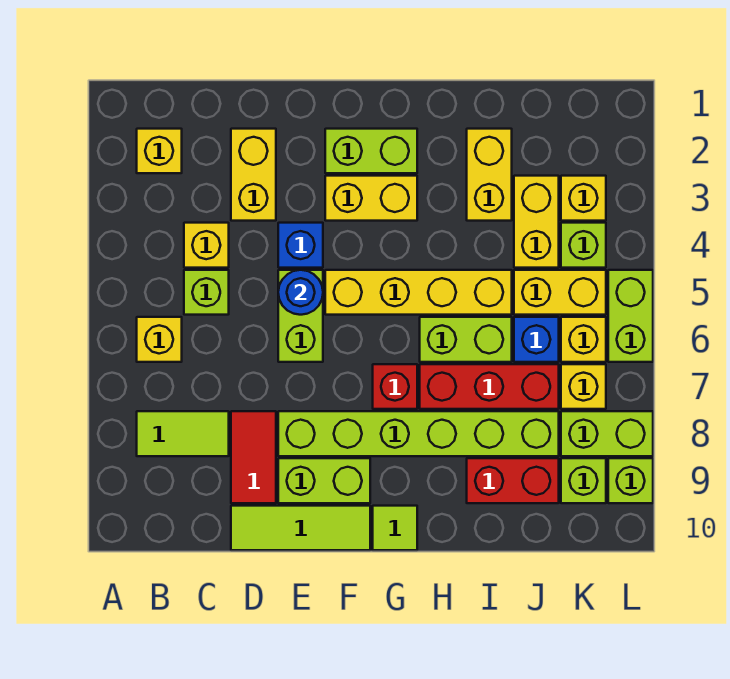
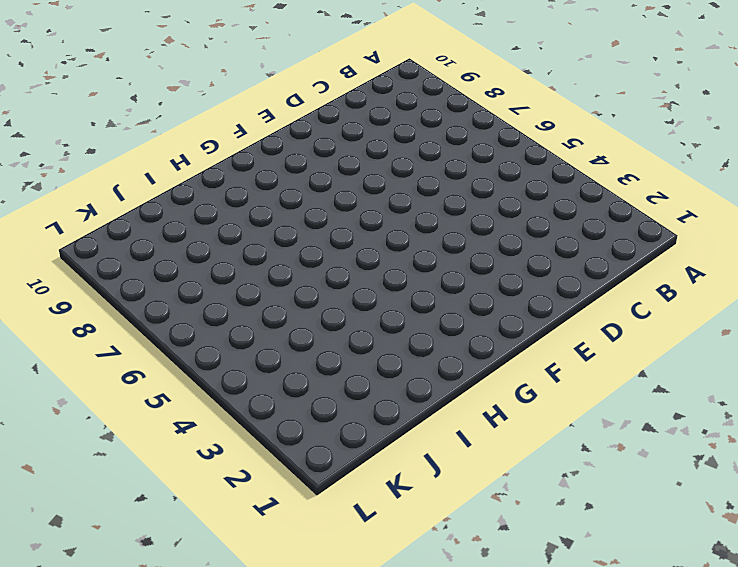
none -> yellow brick B2 level 1
none -> yellow brick B6 level 1
none -> lime tile B8:C8 level 1
none -> yellow brick C4 level 1

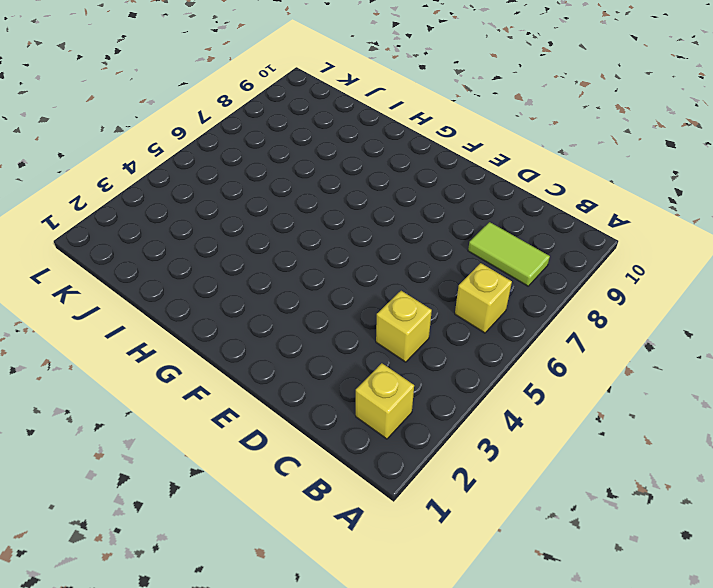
none -> lime brick C5 level 1
none -> yellow brick D2:D3 level 1
none -> red tile D8:D9 level 1
none -> lime tile D10:F10 level 1

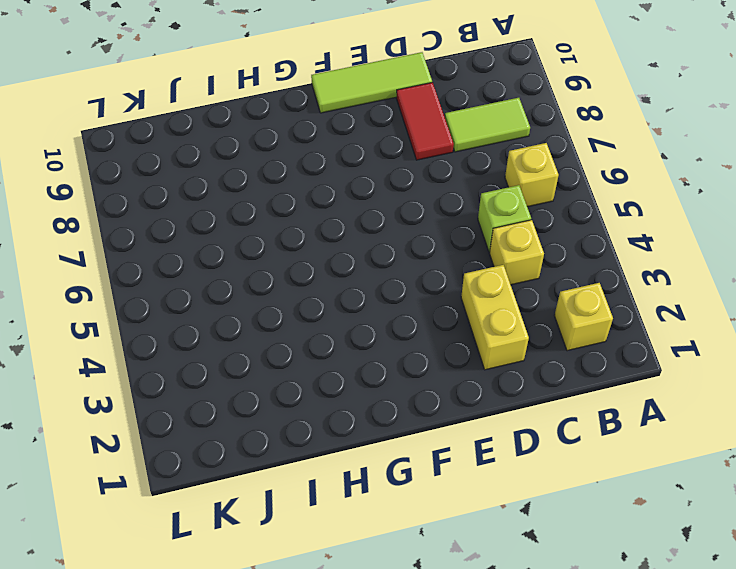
none -> blue brick E4 level 1
none -> lime brick E5:E6 level 1
none -> lime brick E8:J8 level 1
none -> lime brick E9:F9 level 1

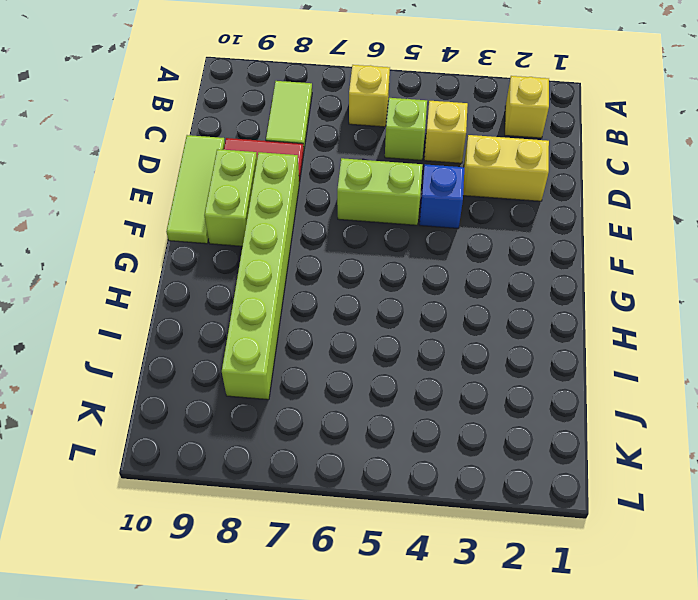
none -> lime brick F2:G2 level 1
none -> yellow brick F3:G3 level 1
none -> yellow brick F5:I5 level 1
none -> red brick G7 level 1

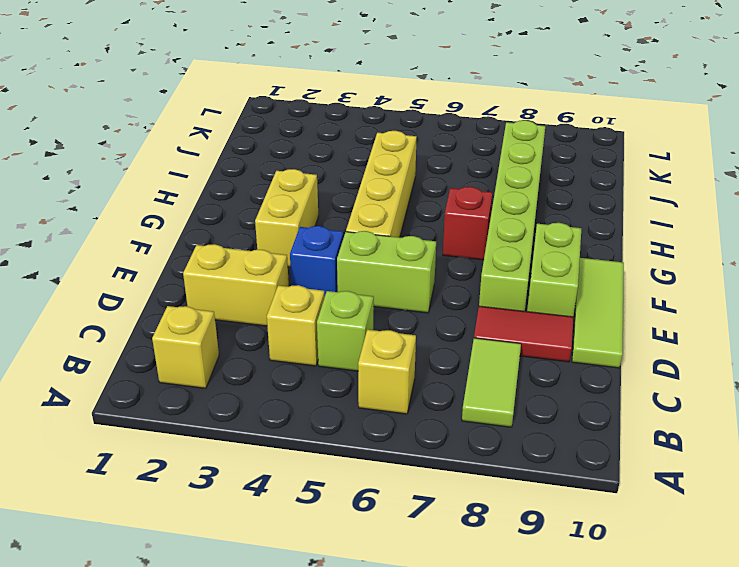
none -> lime brick F2:G2 level 1
none -> lime tile G10 level 1
none -> lime brick H6:I6 level 1
none -> red brick H7:J7 level 1

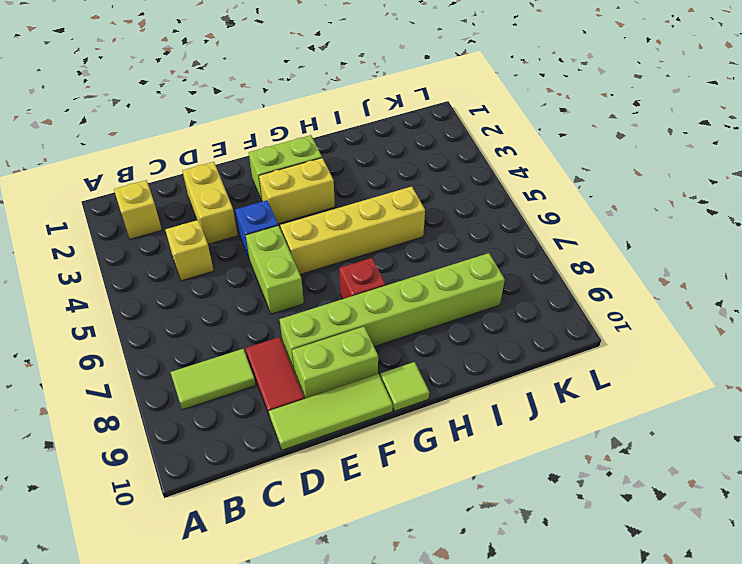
none -> yellow brick B6 level 1
none -> lime brick C5 level 1
none -> lime brick H6:I6 level 1
none -> red brick H7:J7 level 1

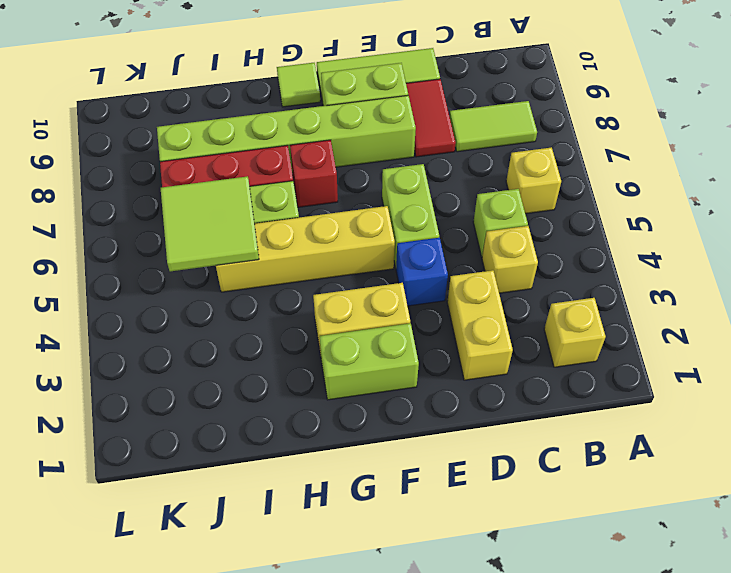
lime tile I5:J6 level 2 -> none
none -> yellow brick I2:I3 level 1
none -> red brick I9:J9 level 1
none -> yellow brick J3:J4 level 1
none -> yellow brick J5:K5 level 1

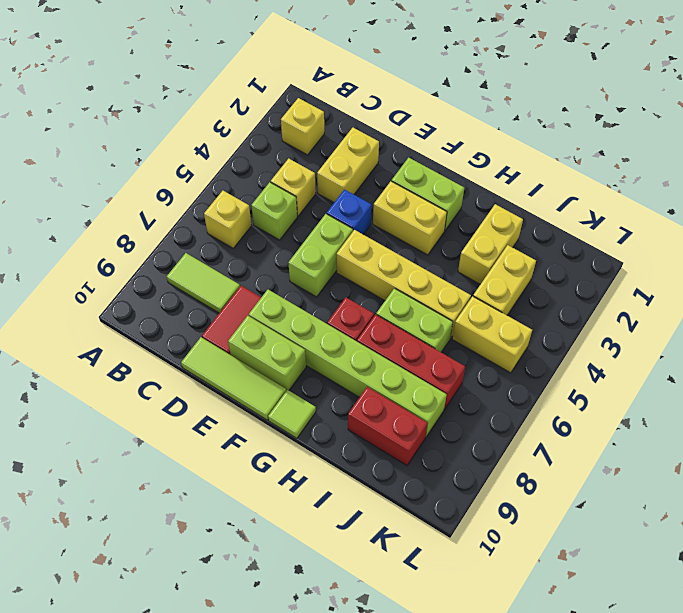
none -> blue brick J6 level 1
none -> yellow brick K3 level 1
none -> lime brick K4 level 1
none -> yellow brick K6 level 1

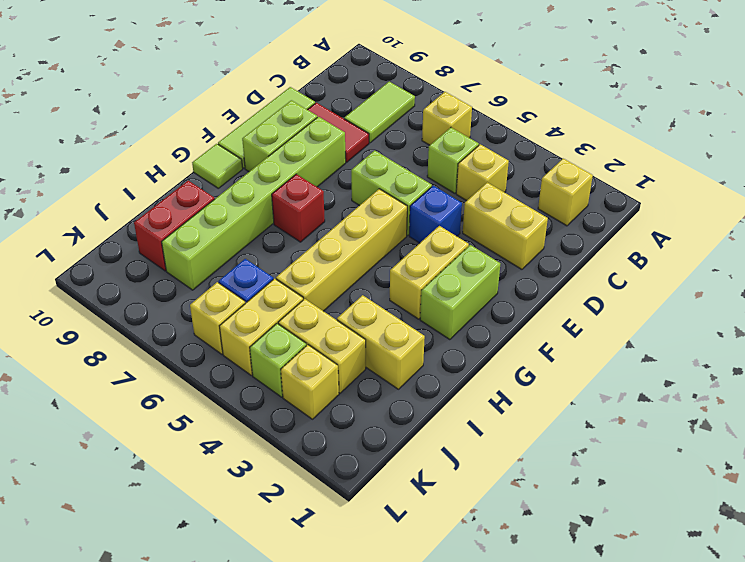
none -> lime brick H6:I6 level 1
none -> red brick H7:J7 level 1
none -> yellow brick K7 level 1
none -> lime brick K8:L8 level 1

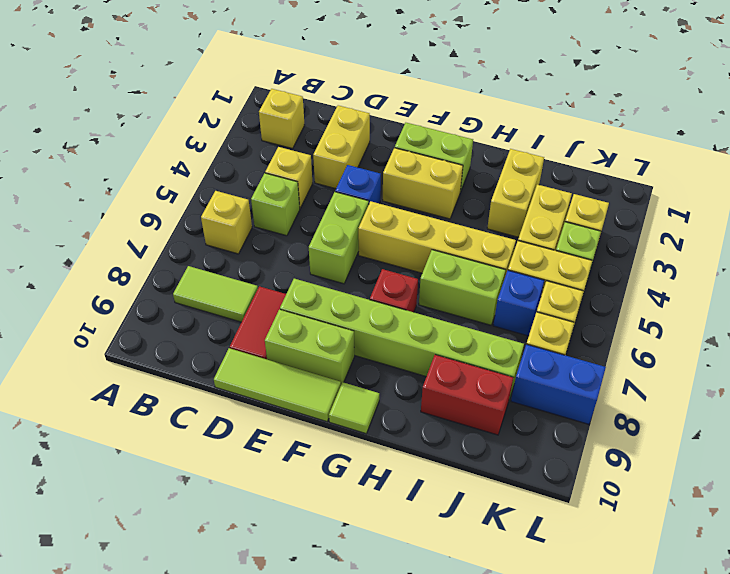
blue brick K8:L8 level 1 -> lime brick K8:L8 level 1
none -> red brick H7:J7 level 1
none -> lime brick K9 level 1
none -> lime brick L5:L6 level 1
none -> lime brick L9 level 1

